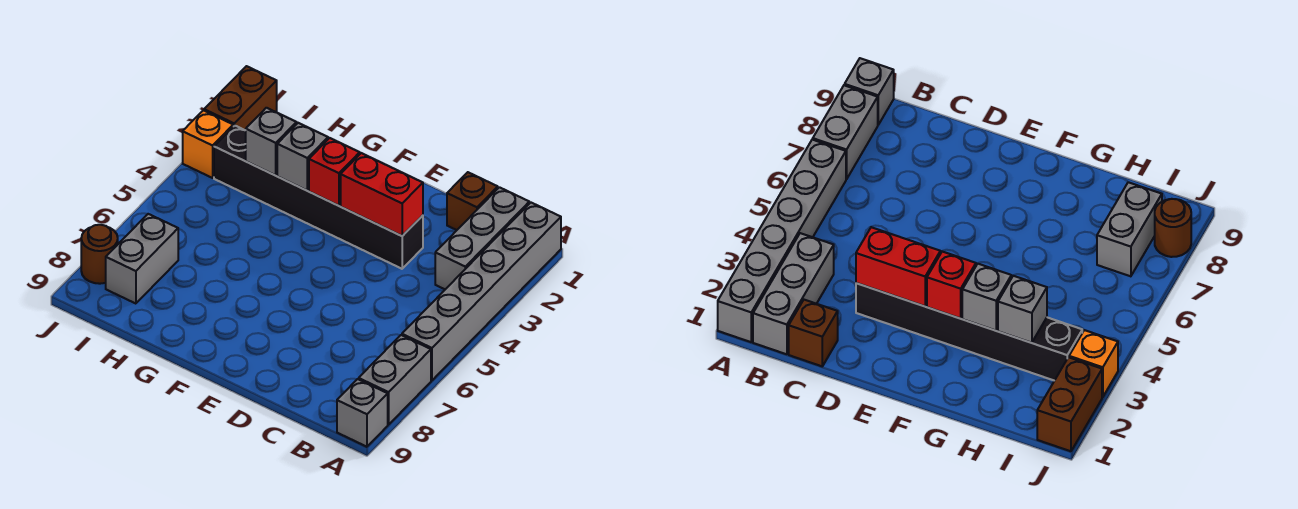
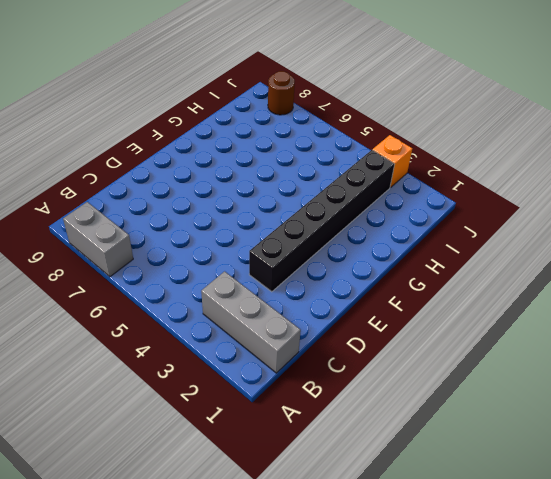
none -> grey brick A1:A6 level 1
none -> grey brick A9 level 1
none -> brown brick C1 level 1

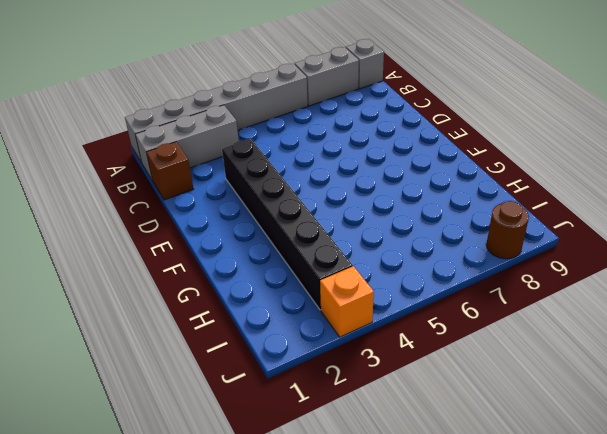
none -> grey brick I7:I8 level 1
none -> brown brick J1:J2 level 1
none -> red brick D3:E3 level 2

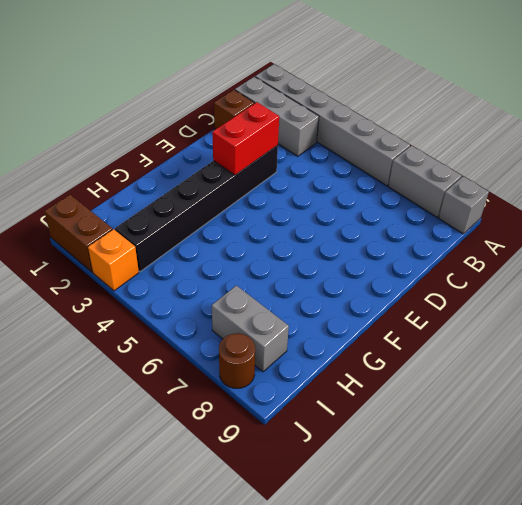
none -> red brick F3 level 2
none -> grey brick G3 level 2
none -> grey brick H3 level 2

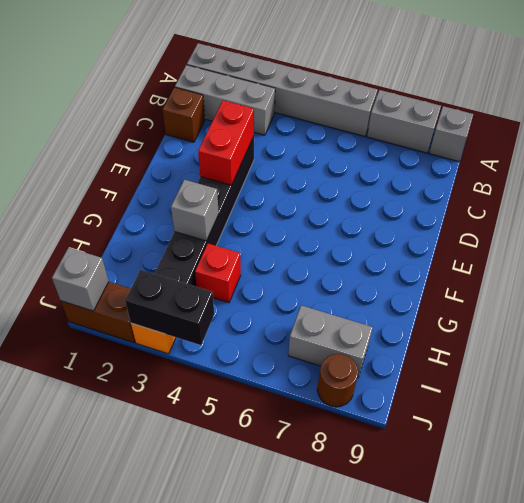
red brick H4 level 1 -> red brick F3 level 2
grey brick J1 level 2 -> grey brick H3 level 2
black brick J3:J4 level 2 -> none

